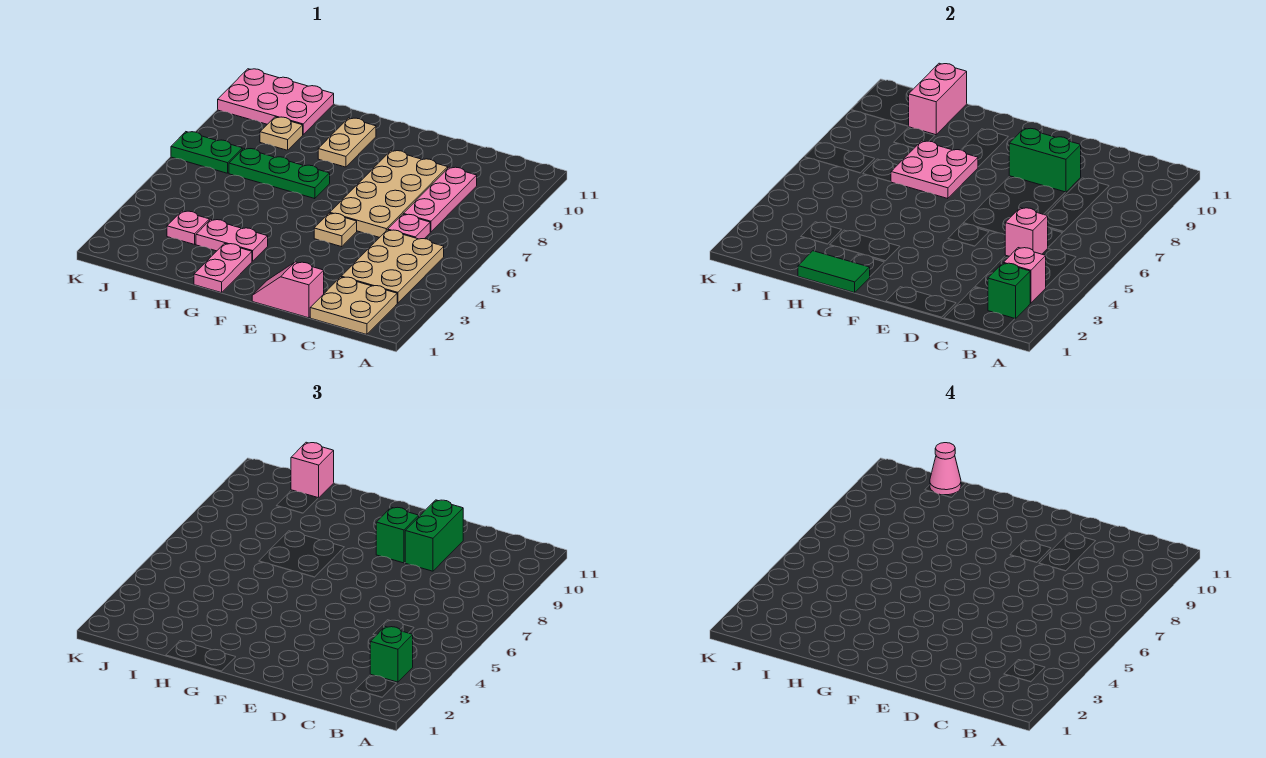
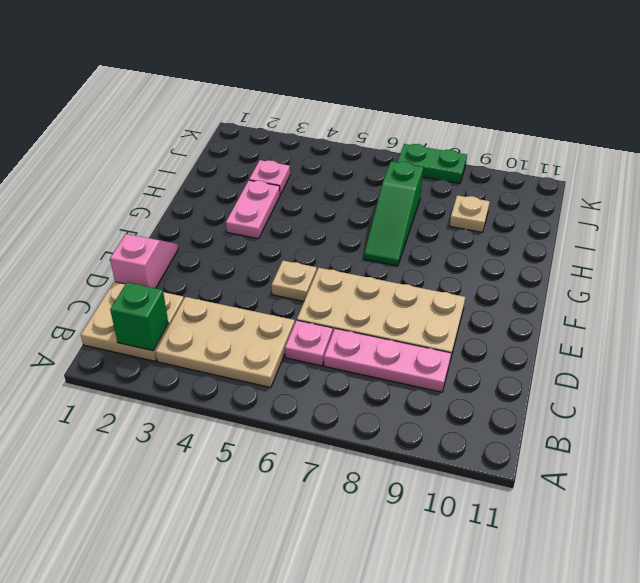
green slope G7:I7 level 1 top I -> green plate G7:I7 level 1
green plate K7:K8 level 1 -> green plate J7:K7 level 1
none -> pink plate G1:G2 level 1
none -> tan plate G9:G10 level 1
none -> pink plate I10:K11 level 1

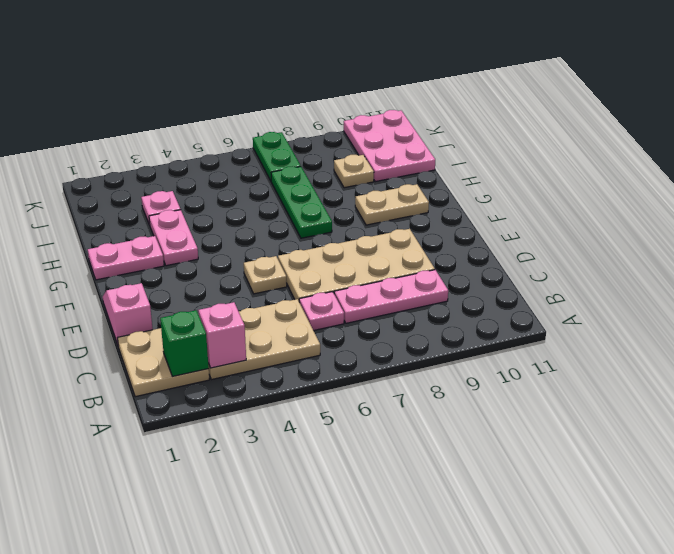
none -> pink brick C5 level 2
none -> green brick D9:E9 level 2
none -> green tile G1:H1 level 2

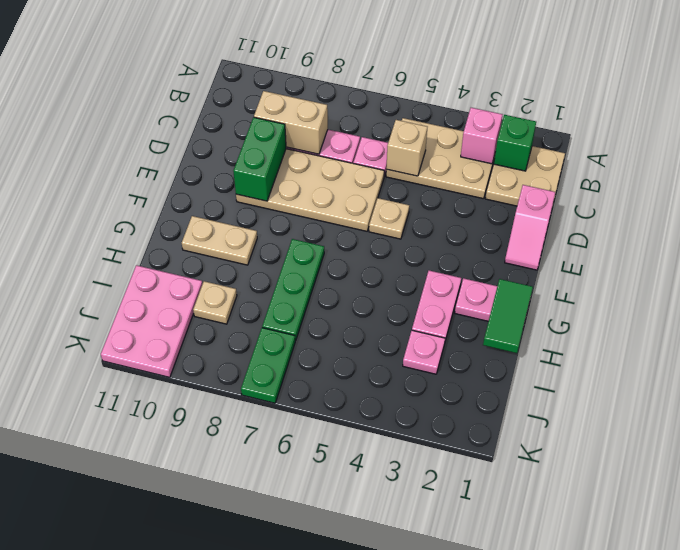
tan brick C5 level 2 -> pink brick C5 level 2
tan brick C8:C9 level 2 -> none
none -> pink plate G7:H8 level 2
none -> pink brick I10:I11 level 2
none -> green brick B3 level 3

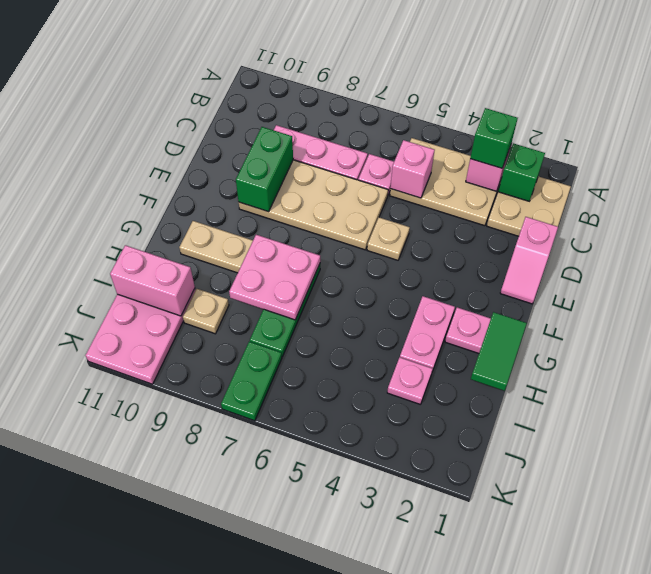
none -> green brick D9:D10 level 3
none -> green brick E9 level 3
none -> pink brick I11 level 3

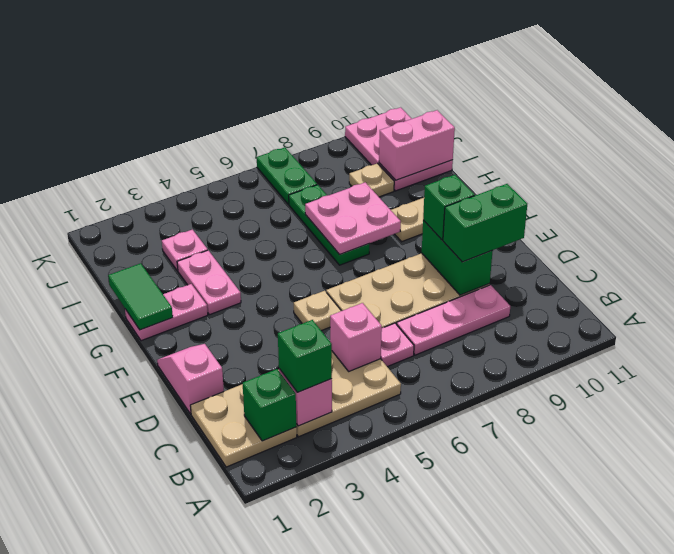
none -> pink brick I11 level 3
none -> pink cone I11 level 4

